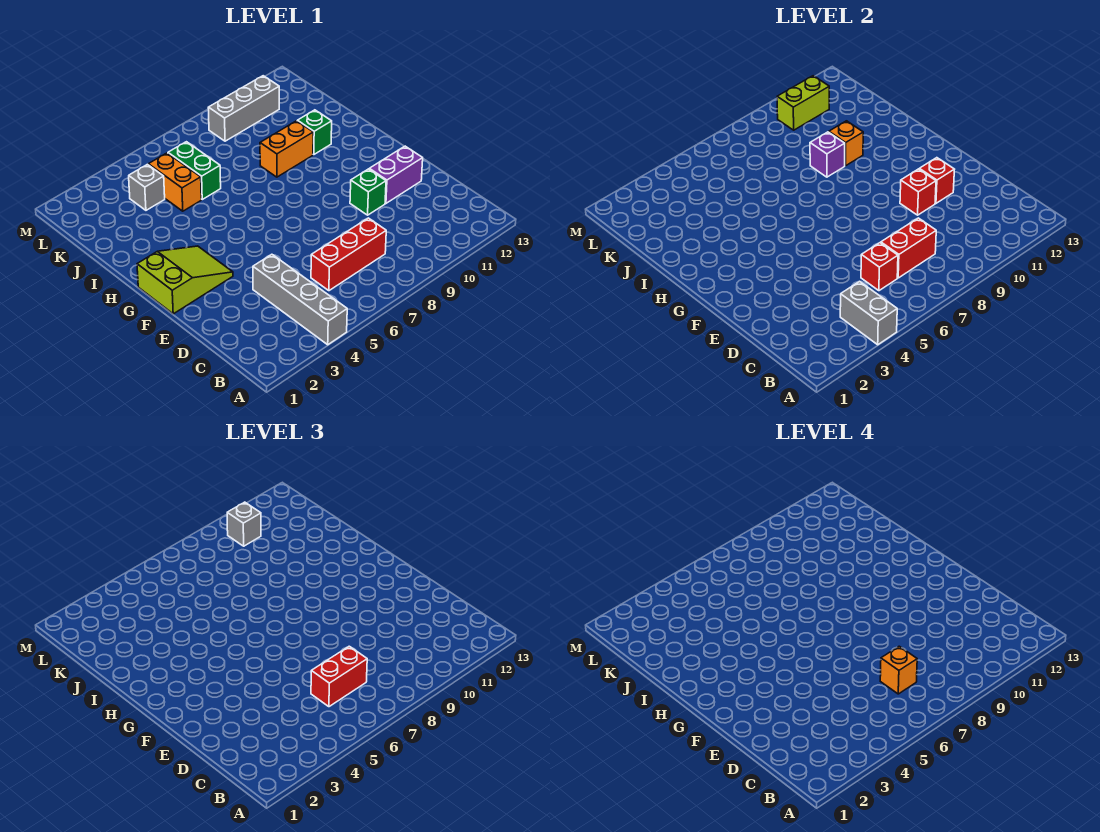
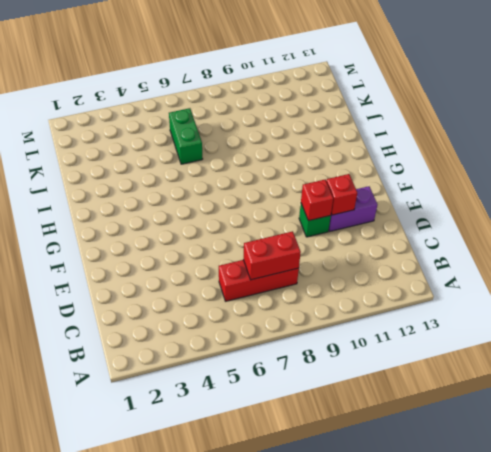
none -> grey brick A4:D4 level 1
none -> lime slope F1:G3 level 1 top 1
none -> orange brick I9:I10 level 1

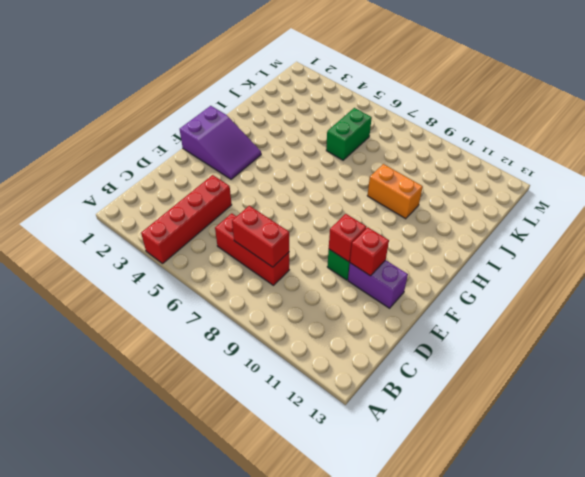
red brick A4:D4 level 1 -> grey brick A4:D4 level 1
purple slope F1:G3 level 1 top 1 -> lime slope F1:G3 level 1 top 1
none -> green brick I11 level 1
none -> orange brick J5:K5 level 1
none -> grey brick K4 level 1

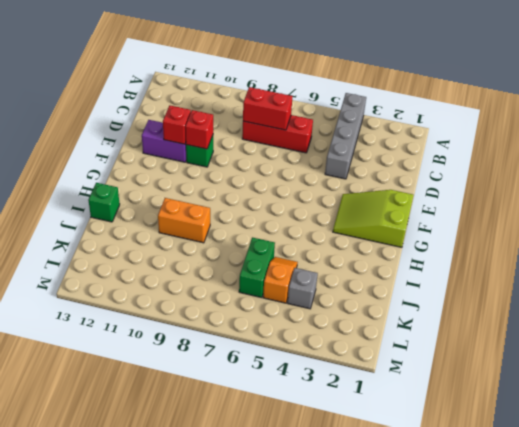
green brick I13 level 1 -> green brick I11 level 1
orange slope J5:K5 level 1 top K -> orange brick J5:K5 level 1
none -> grey brick L9:L11 level 1
none -> grey brick A4:B4 level 2
none -> red brick C6 level 2

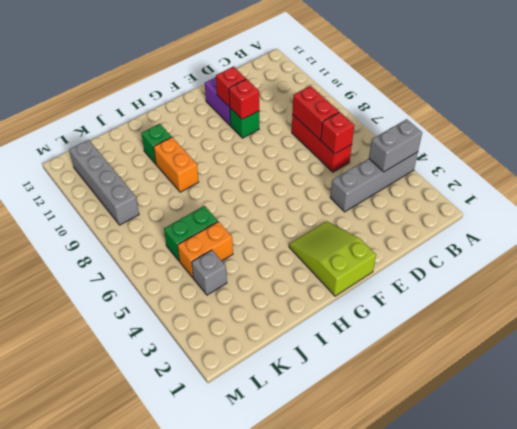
grey brick L9:L12 level 1 -> grey brick L9:L11 level 1
none -> purple brick I9 level 2
none -> orange brick I10 level 2
none -> lime brick L10:L11 level 2

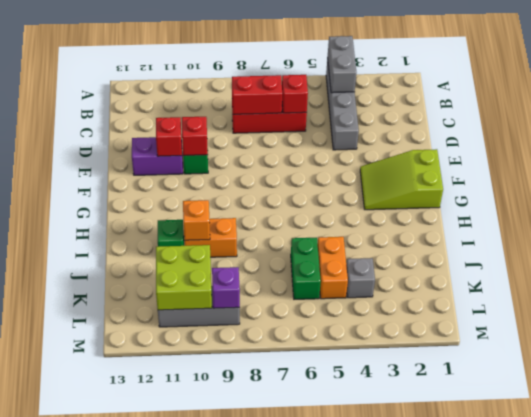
lime brick K10:L11 level 2 -> lime brick L10:L11 level 2
purple brick L9 level 2 -> purple brick I9 level 2
none -> red brick C6:C7 level 3
none -> grey brick L10 level 3
none -> orange brick C7 level 4

